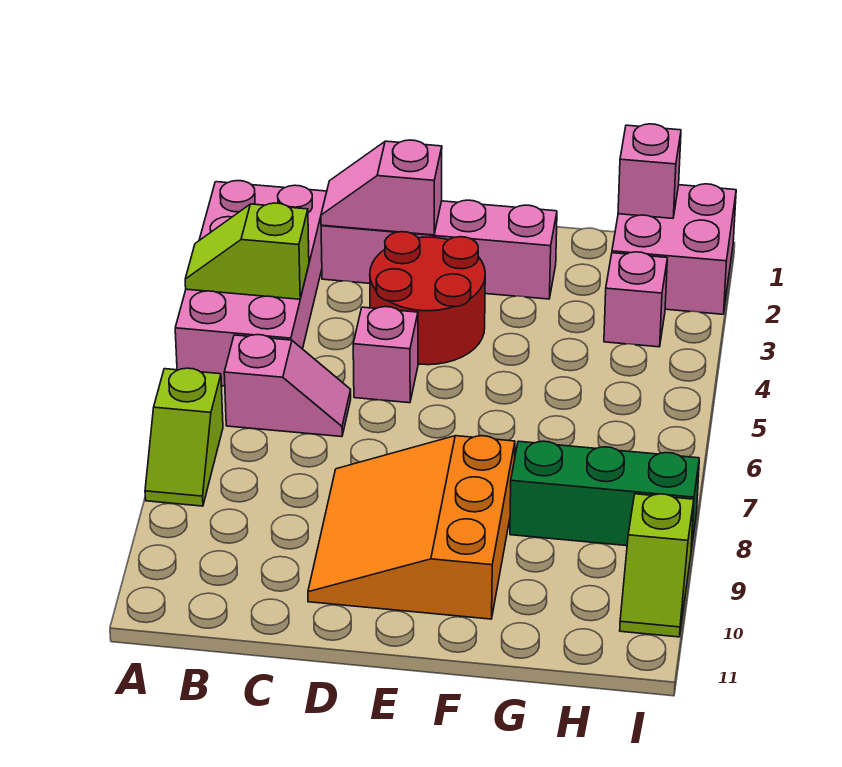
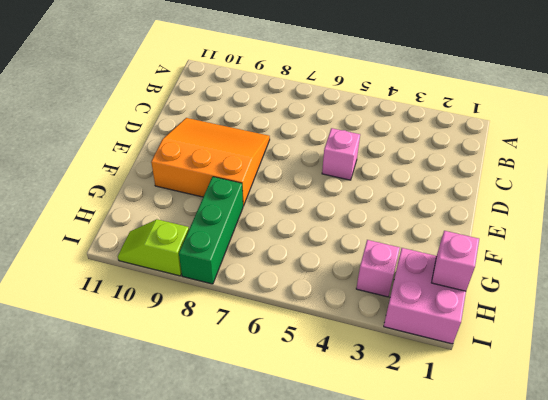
none -> pink brick A2:B5 level 1
none -> lime slope A7:A8 level 1 top 7
none -> pink slope B6:C6 level 1 top B

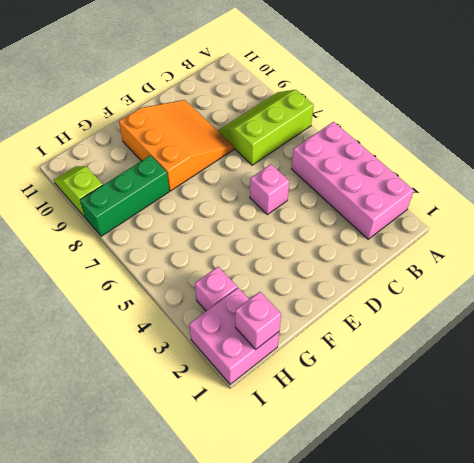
lime slope A7:C8 level 1 top 7 -> lime slope A7:A8 level 1 top 7
none -> pink slope B6:C6 level 1 top B
none -> pink brick C2:F2 level 1
none -> red round brick D3:E4 level 1

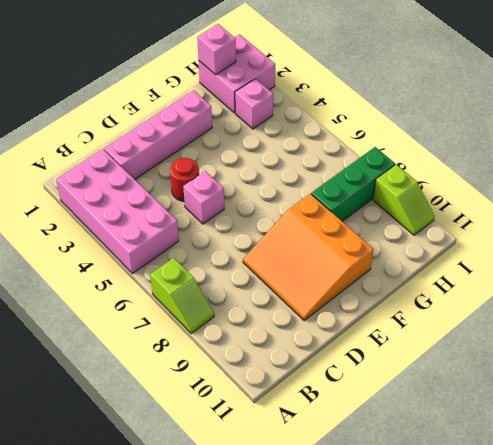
red round brick D4 level 1 -> red round brick D3:E4 level 1
none -> pink slope B6:C6 level 1 top B
none -> lime slope A4:B4 level 2 top B
none -> pink slope C2:D2 level 2 top D

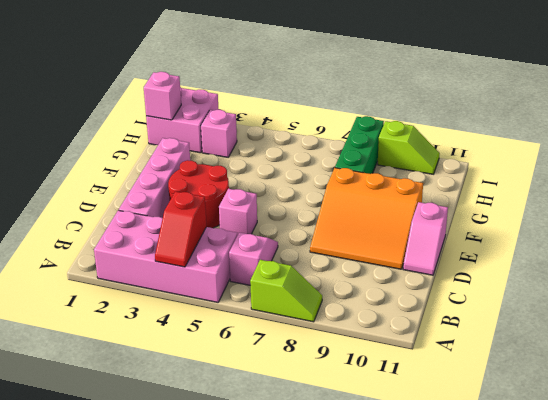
red slope A4:B4 level 2 top B -> lime slope A4:B4 level 2 top B
pink slope D11:E11 level 1 top E -> pink slope C2:D2 level 2 top D

